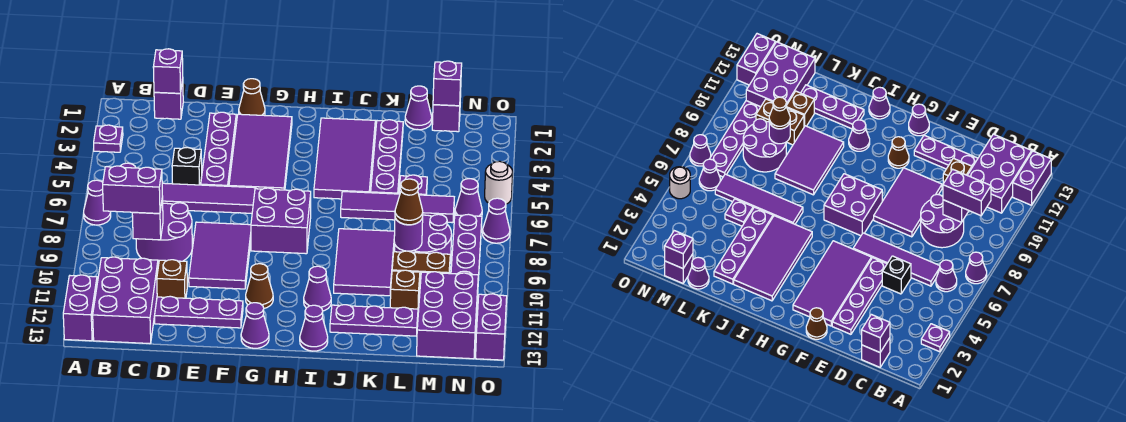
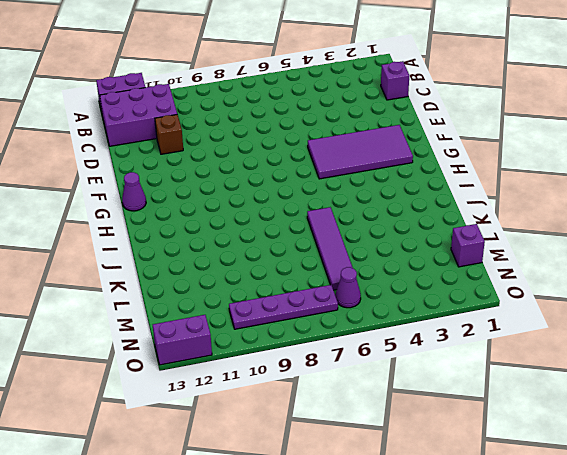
none -> purple plate A3 level 1
none -> purple cone A7 level 1
none -> purple cone B6 level 1
none -> purple tile C6:F6 level 1

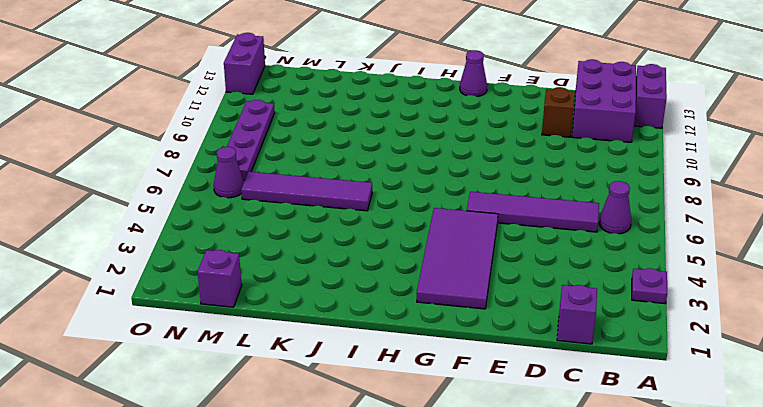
none -> purple cone A7 level 1
none -> purple round brick C8:D9 level 1
none -> black brick D5 level 1
none -> purple plate D12:F12 level 1

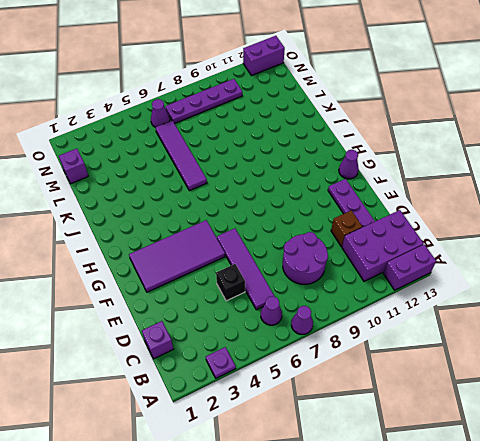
none -> purple plate E2:E5 level 1
none -> purple tile E8:F10 level 1
none -> brown cone F1 level 1
none -> purple brick G7:H8 level 1

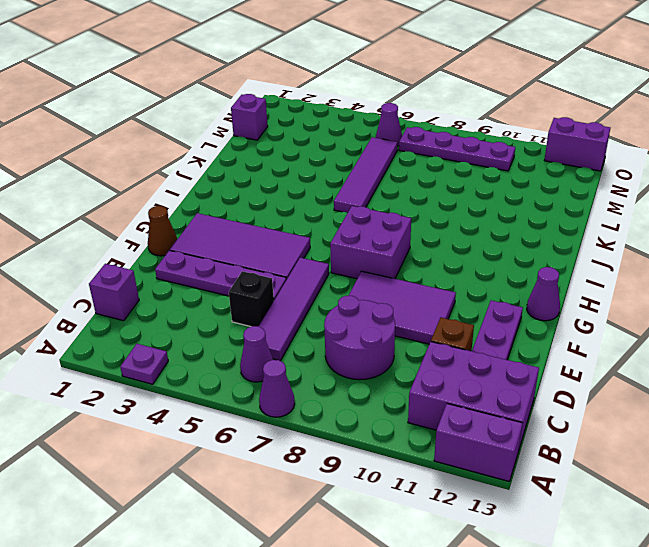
none -> brown cone G11 level 1
none -> purple tile I2:J5 level 1
none -> purple cone I11 level 1
none -> purple cone I13 level 1

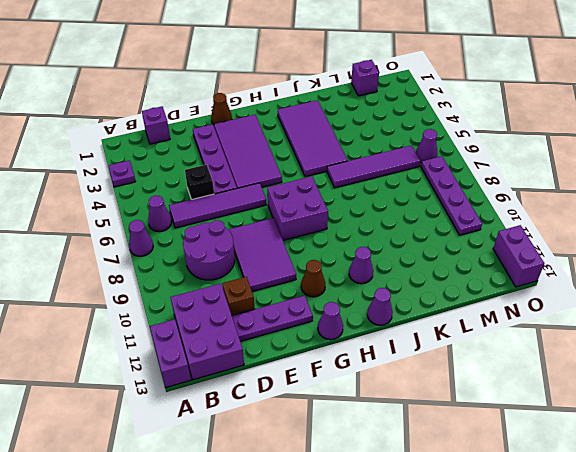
none -> purple tile J8:K10 level 1
none -> purple plate J12:L12 level 1
none -> purple plate K2:K5 level 1
none -> purple cone L1 level 1

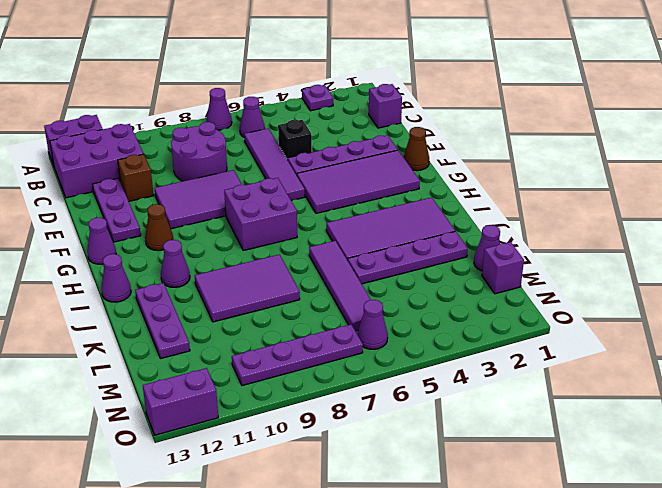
none -> purple plate L5 level 1
none -> purple round brick L8:M9 level 1
none -> brown brick L10:M10 level 1
none -> brown brick L11 level 1

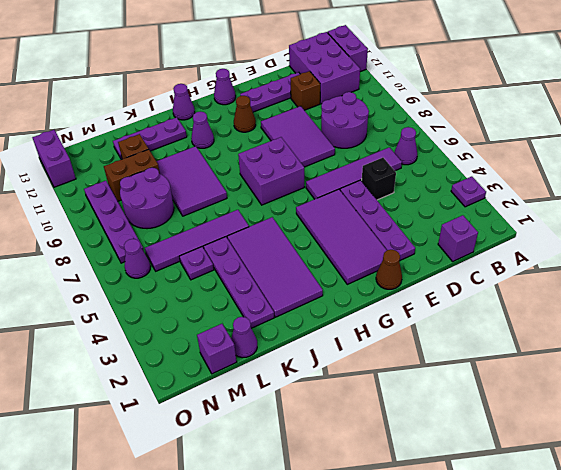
none -> purple cone A7 level 1
none -> purple brick M11:N13 level 1
none -> white round brick O5 level 1
none -> purple cone O7 level 1

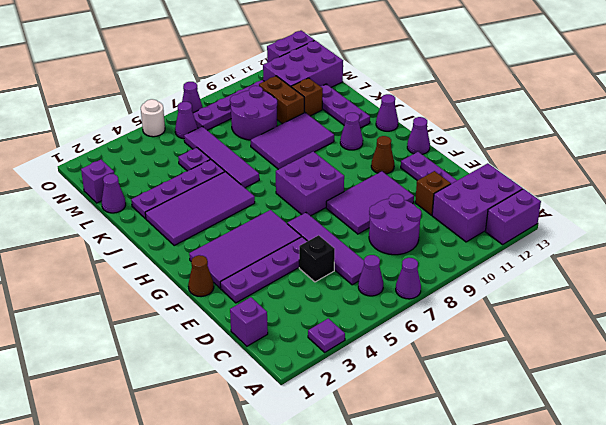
none -> purple brick C1 level 2
none -> purple brick C9 level 2
none -> purple round brick L9 level 2
none -> purple brick M1 level 2

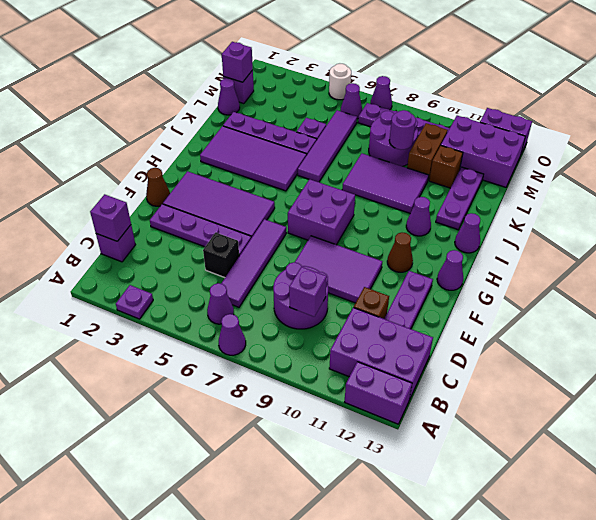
none -> purple brick B9:C9 level 3
none -> brown cone L9 level 3

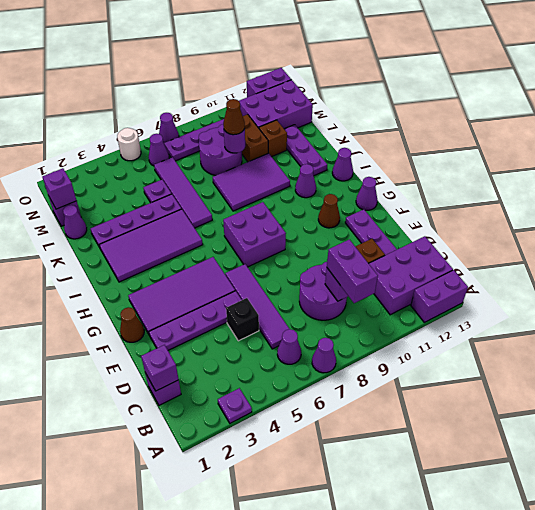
none -> purple tile E8:F10 level 1

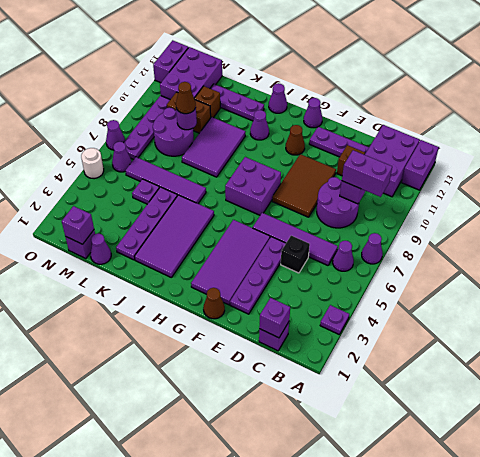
brown tile E8:F10 level 1 -> purple tile E8:F10 level 1

